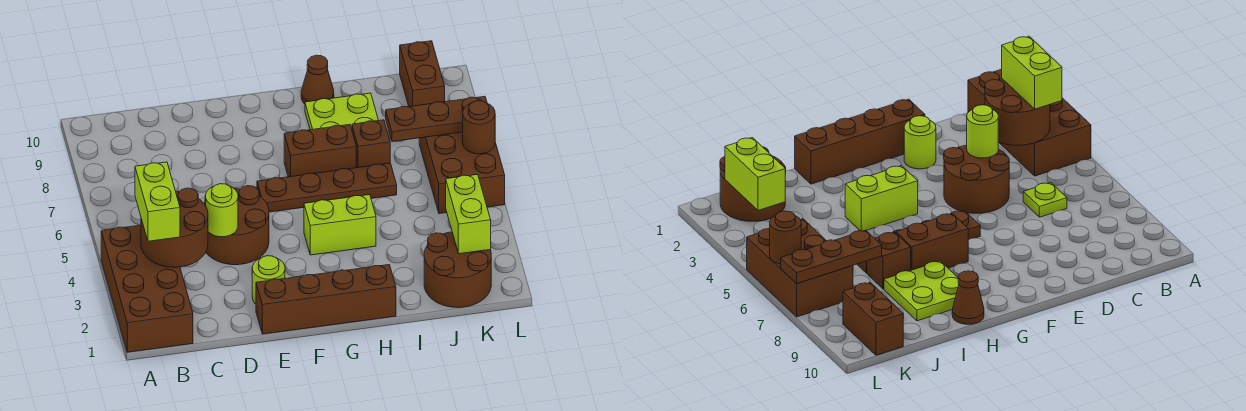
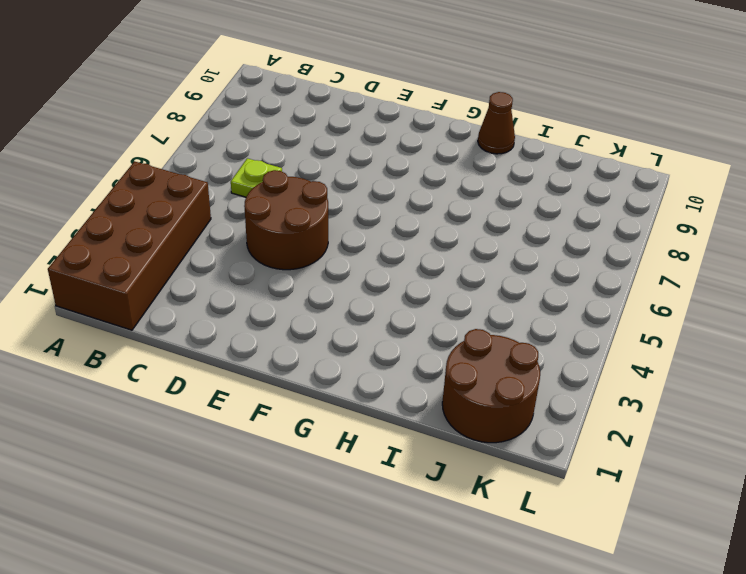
none -> brown brick E1:H1 level 1
none -> lime round brick E2 level 1
none -> brown plate F6:I6 level 1

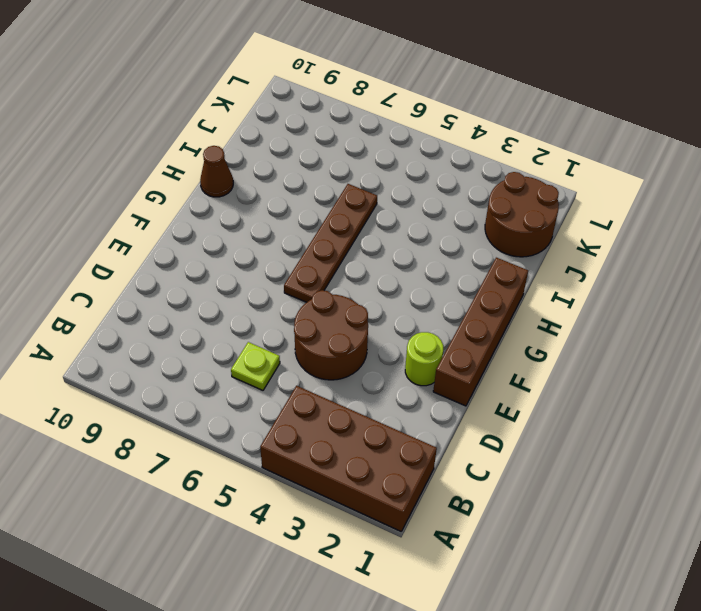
none -> lime brick G4:H4 level 1
none -> brown brick G7:H7 level 1
none -> lime plate H8:I9 level 1

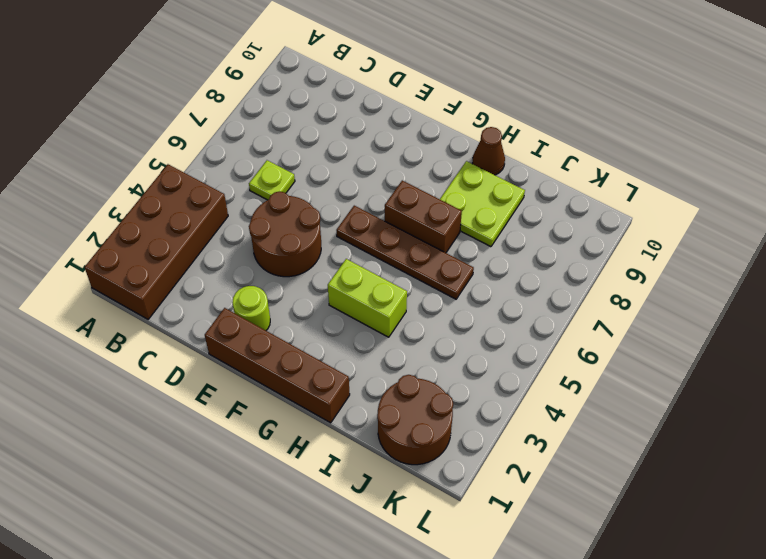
none -> brown brick I7 level 1
none -> brown brick K5:L7 level 1
none -> brown brick K9:K10 level 1

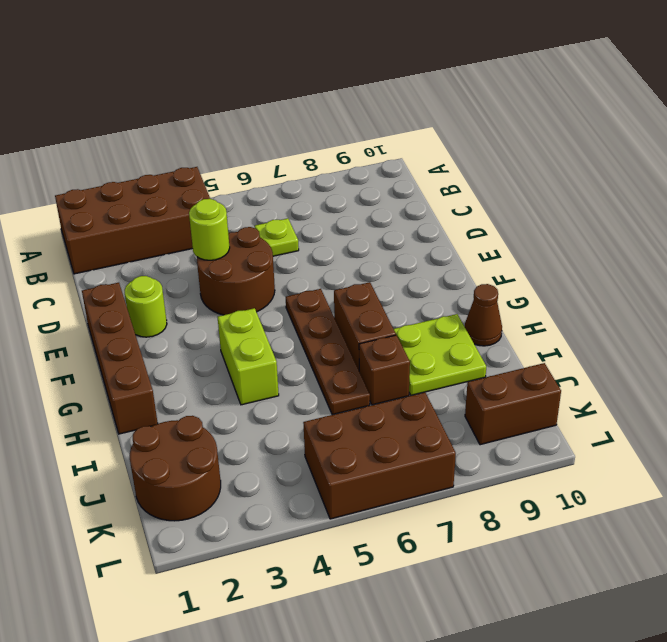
none -> brown round brick B3:C4 level 2
none -> brown plate J7:L7 level 2
none -> lime brick K2:K3 level 2

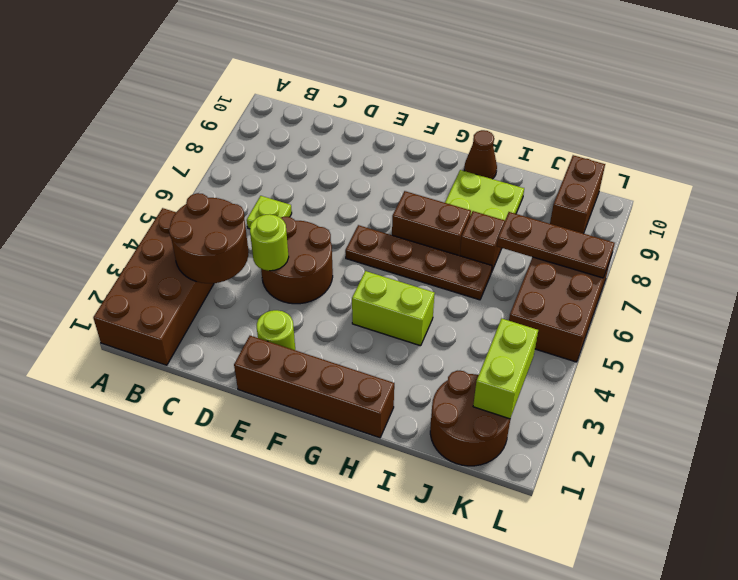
none -> brown round brick L6 level 2
none -> lime brick B3:B4 level 3

